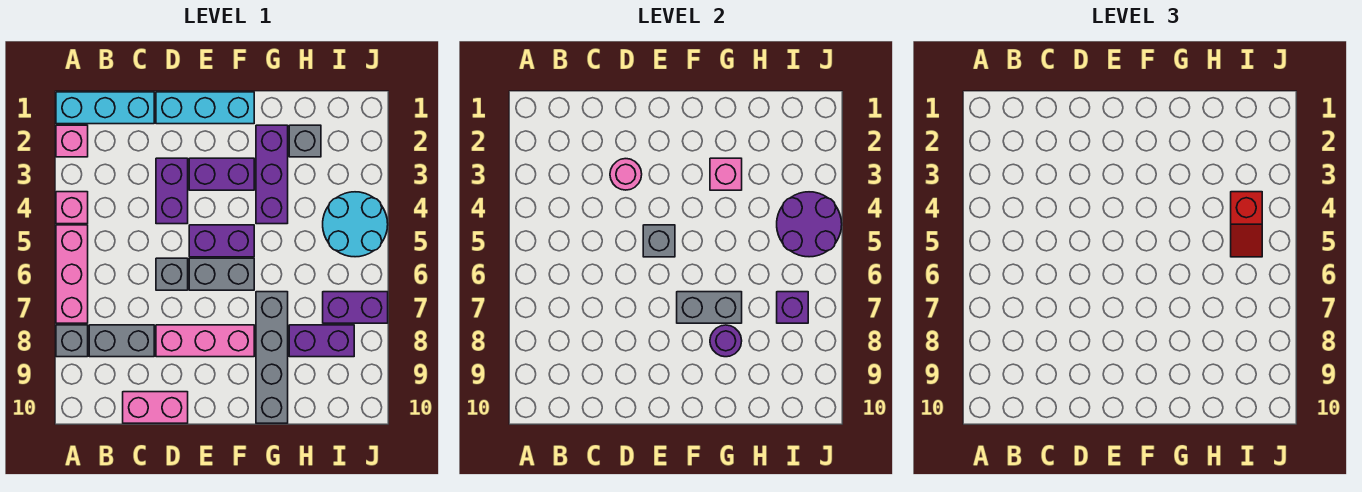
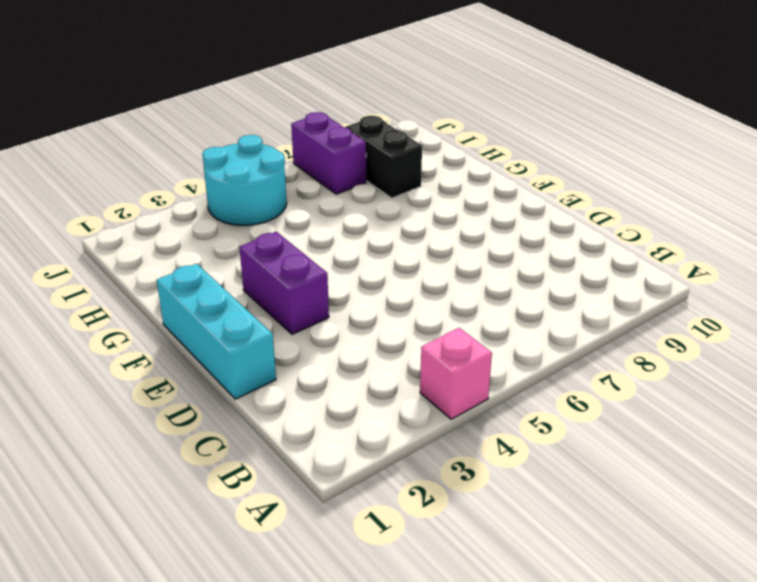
black brick H8:I8 level 1 -> purple brick H8:I8 level 1
none -> cyan brick A1:C1 level 1
none -> pink brick A2 level 1
none -> pink brick A5:A7 level 1

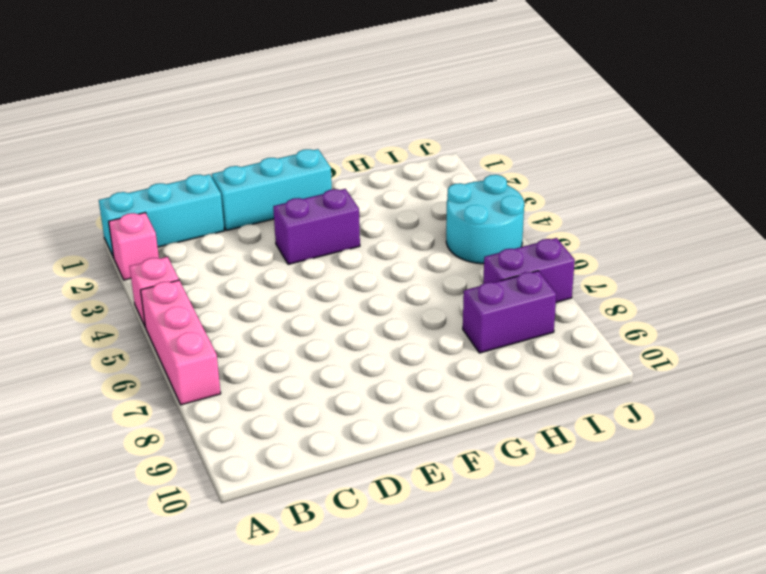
none -> grey brick A8 level 1
none -> grey brick B8:C8 level 1
none -> pink brick C10:D10 level 1

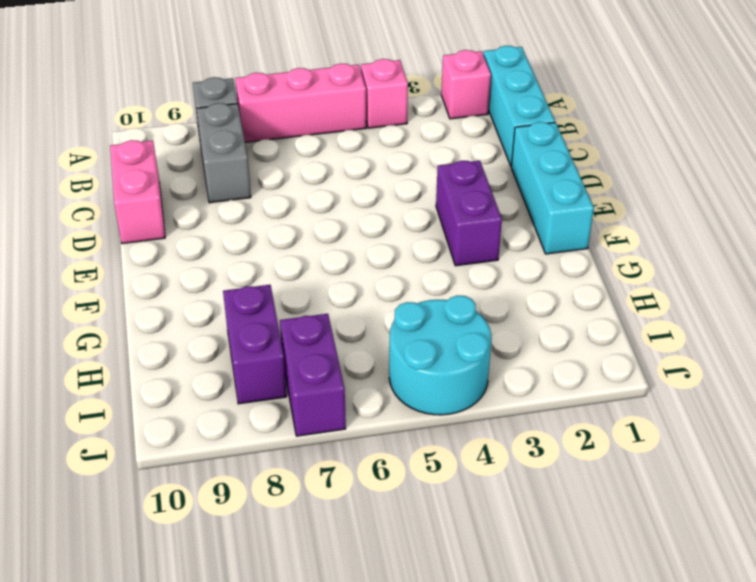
none -> purple brick D3:D4 level 1
none -> grey brick D6 level 1
none -> pink brick D8:F8 level 1

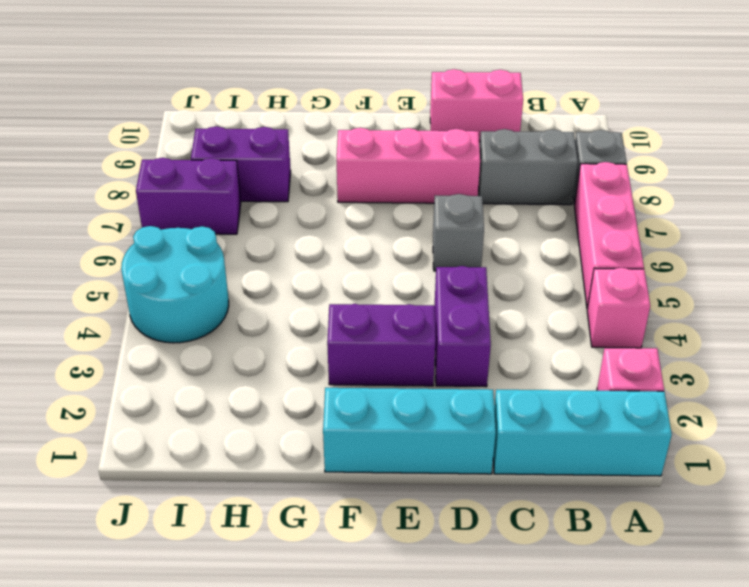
none -> purple brick E5:F5 level 1
none -> grey brick E6:F6 level 1
none -> purple brick G2:G4 level 1

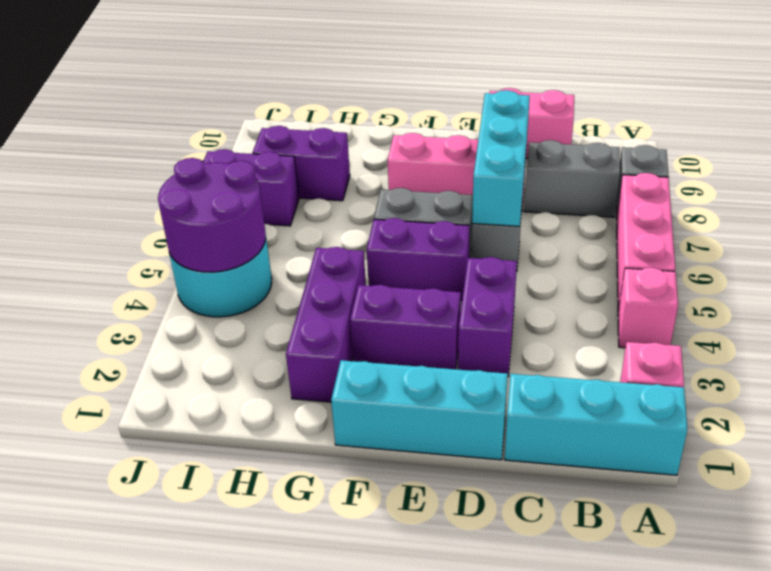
cyan brick D6:D8 level 2 -> none
none -> grey brick G7:G10 level 1
none -> grey brick H2 level 1
none -> pink round brick D3 level 2

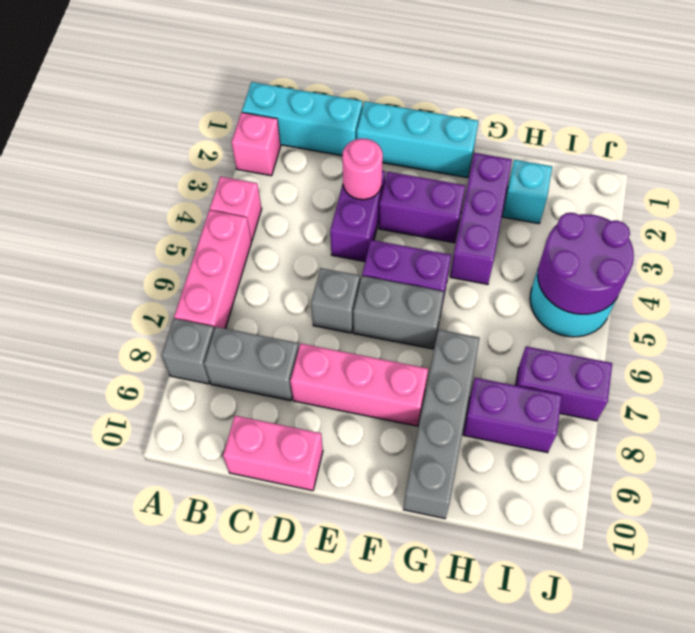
cyan brick H2 level 1 -> grey brick H2 level 1
none -> grey brick E5 level 2
none -> grey brick F7:G7 level 2
none -> pink brick G3 level 2

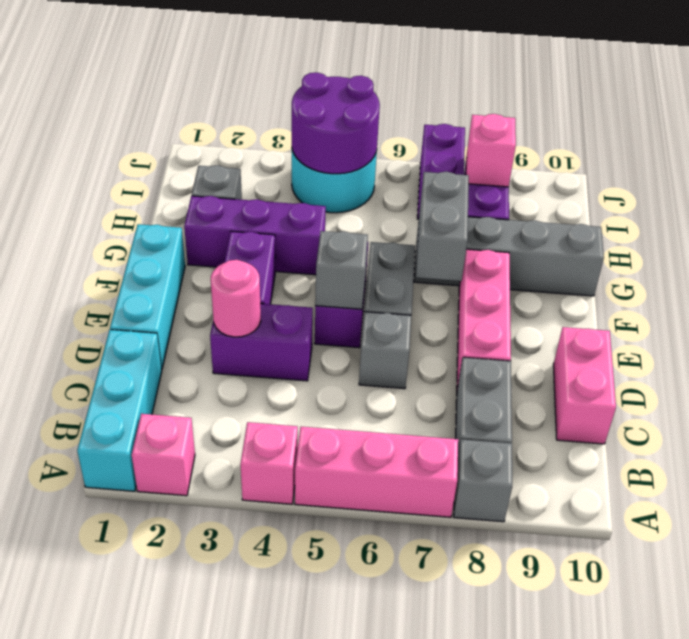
pink brick I8 level 2 -> pink brick G3 level 2
none -> purple round brick G8 level 2
none -> purple brick I7 level 2
none -> red slope I4:I5 level 3 top 4

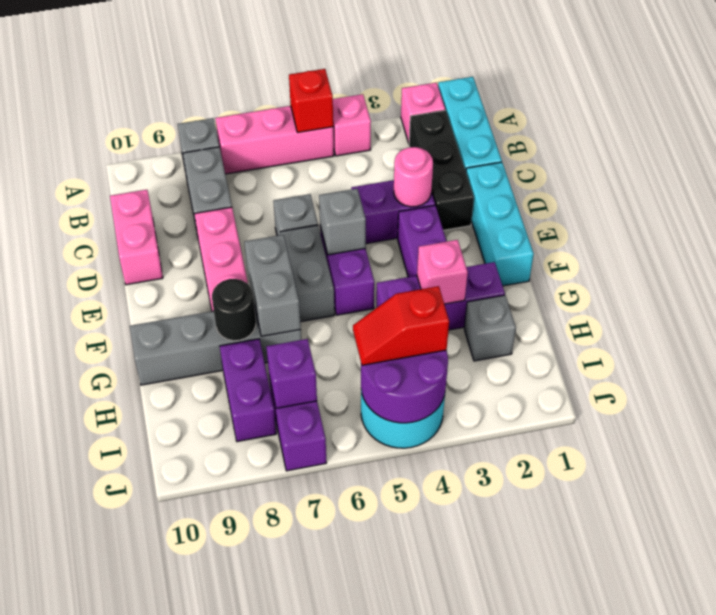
red brick A5 level 2 -> none
black brick B2:D2 level 1 -> none
black round brick G8 level 2 -> purple round brick G8 level 2

